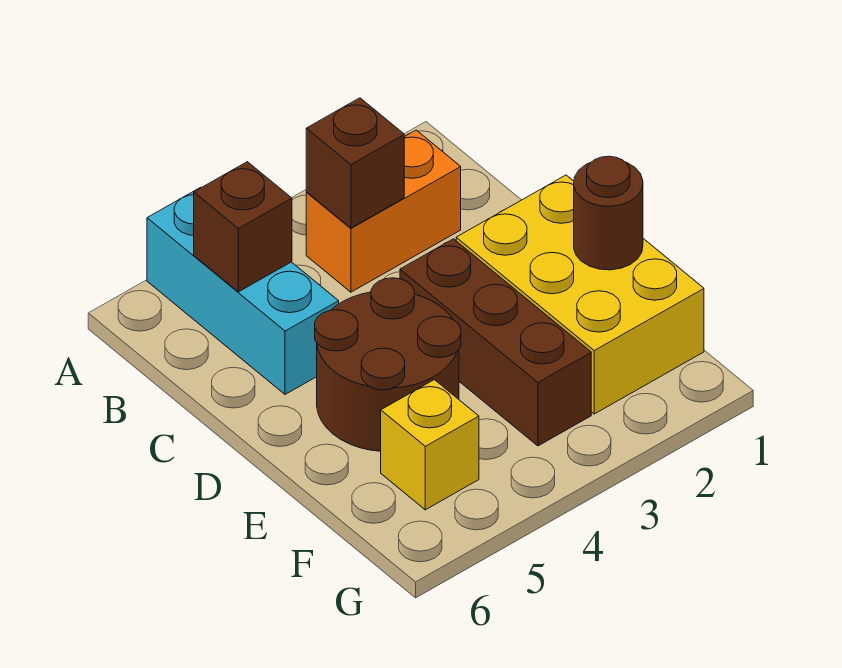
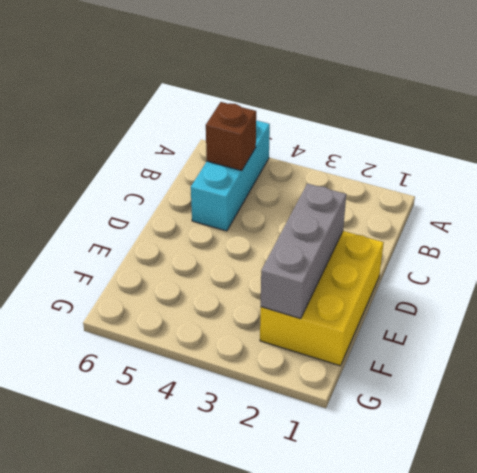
grey brick D2:F2 level 2 -> none
none -> orange brick B2:B3 level 1
none -> brown brick D3:F3 level 1

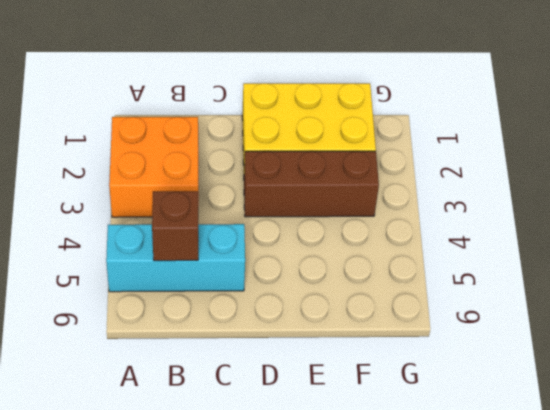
orange brick A2:B3 level 1 -> orange brick B2:B3 level 1
none -> brown round brick D4:E5 level 1
none -> yellow brick F5 level 1

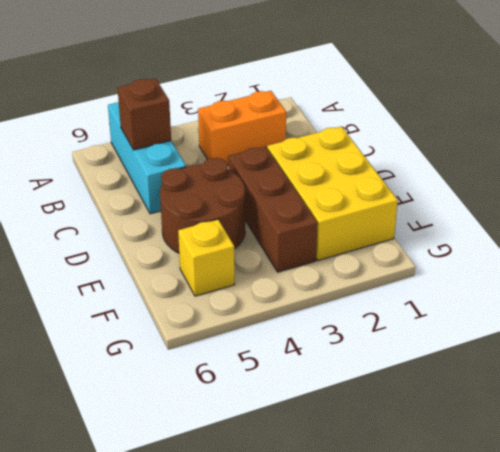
none -> brown brick B3 level 2
none -> brown round brick E1 level 2

